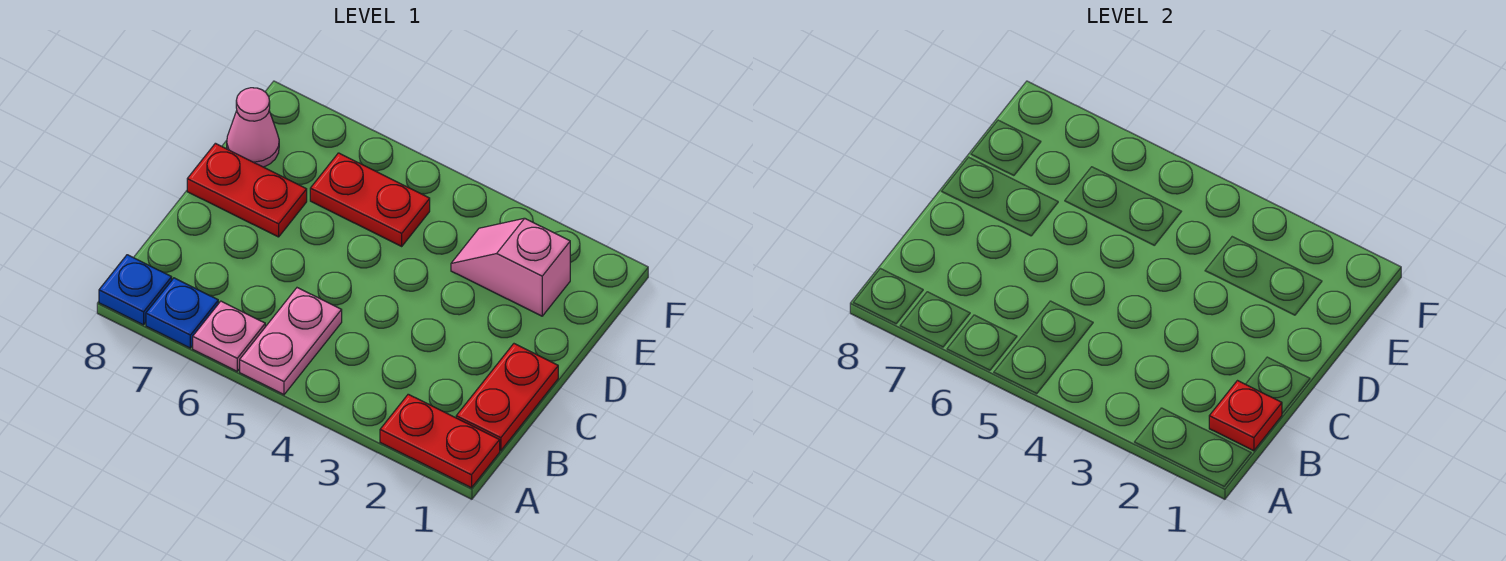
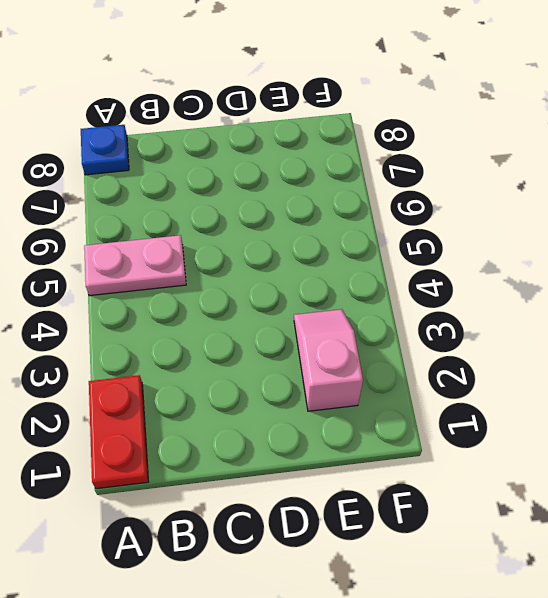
none -> pink plate A6 level 1
none -> blue plate A7 level 1

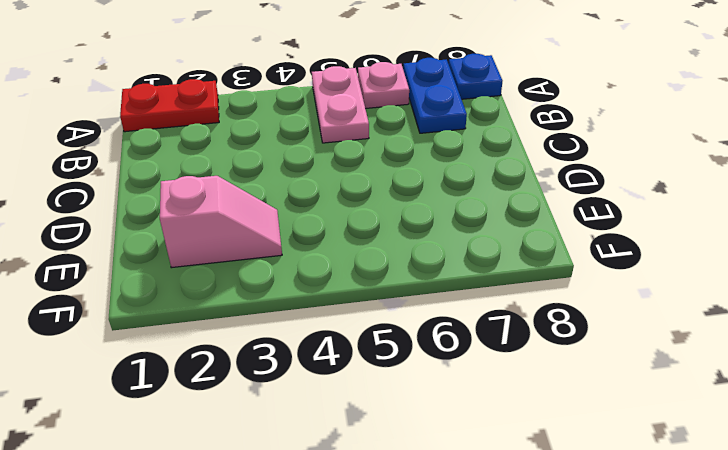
blue plate A7:B7 level 1 -> blue plate A7 level 1
none -> red plate B1:C1 level 1
none -> red plate D7:D8 level 1

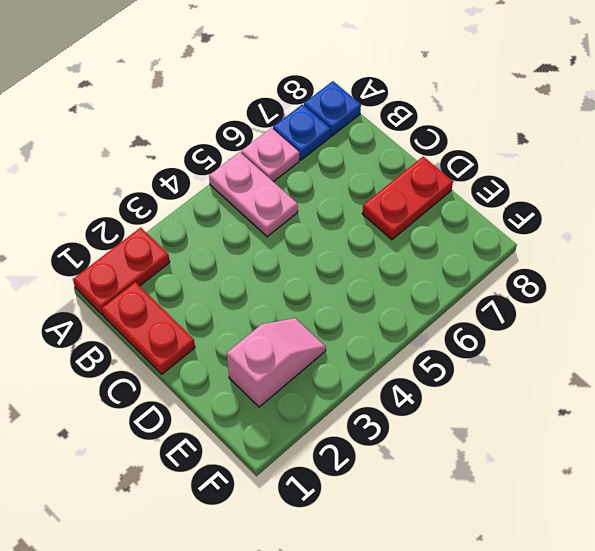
none -> red plate E5:E6 level 1
none -> pink cone E8 level 1

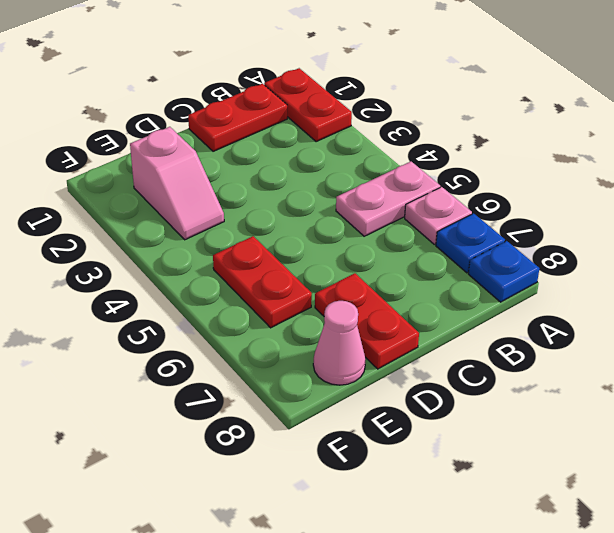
none -> red plate B1 level 2

